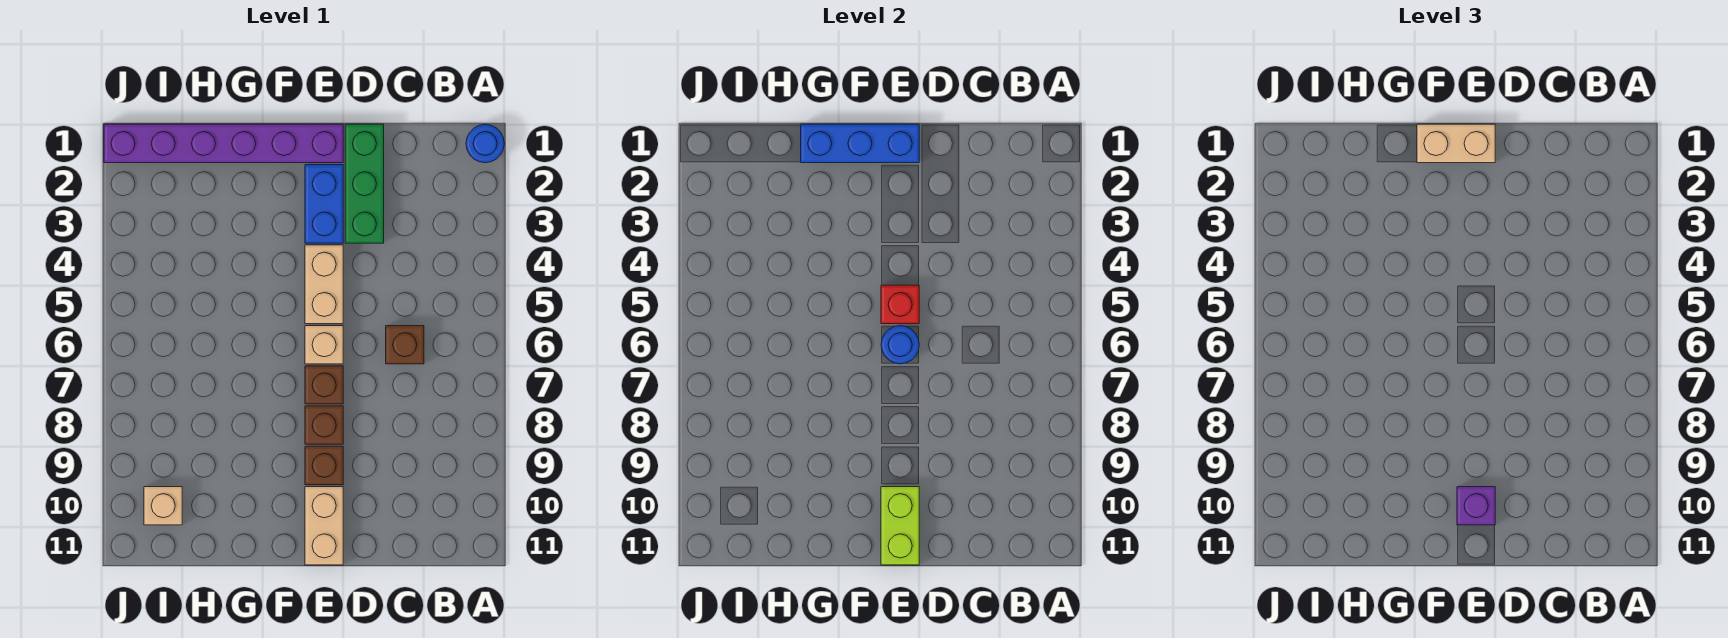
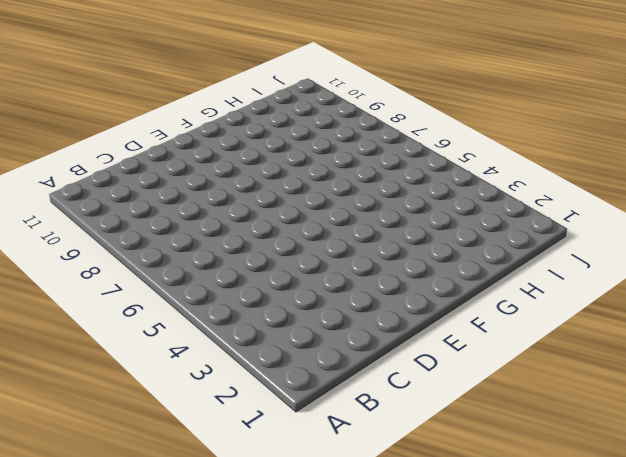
none -> blue round brick A1 level 1
none -> brown brick C6 level 1
none -> green brick D1:D3 level 1

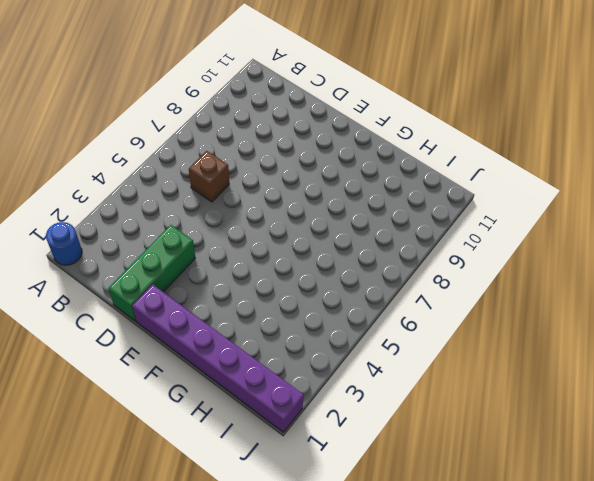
none -> blue brick E2:E3 level 1
none -> tan brick E4:E5 level 1
none -> tan brick E6 level 1

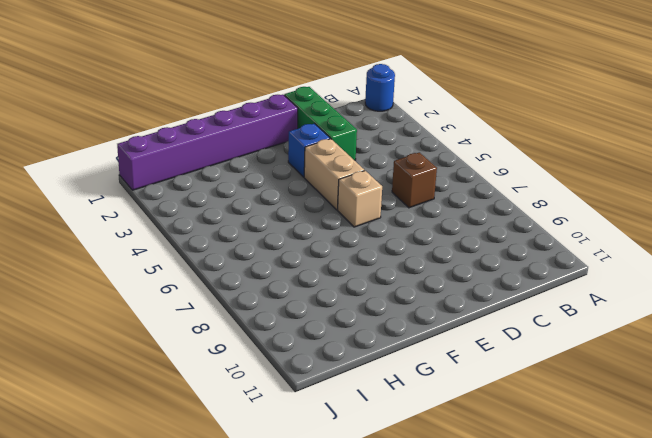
blue brick E3 level 1 -> blue brick E2:E3 level 1
none -> brown brick E7 level 1
none -> brown brick E8 level 1
none -> brown brick E9 level 1

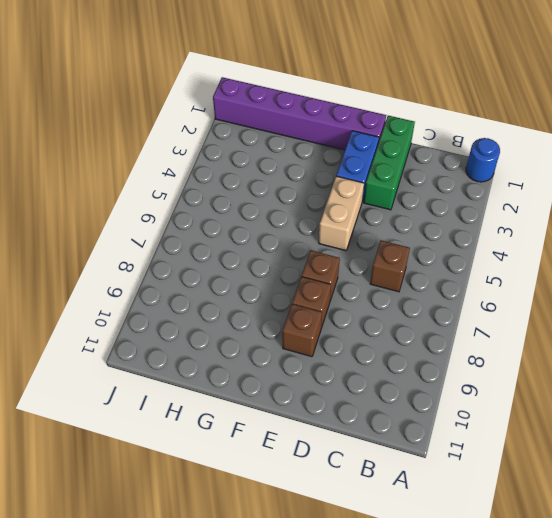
none -> tan brick E6 level 1
none -> tan brick E10:E11 level 1
none -> tan brick I10 level 1

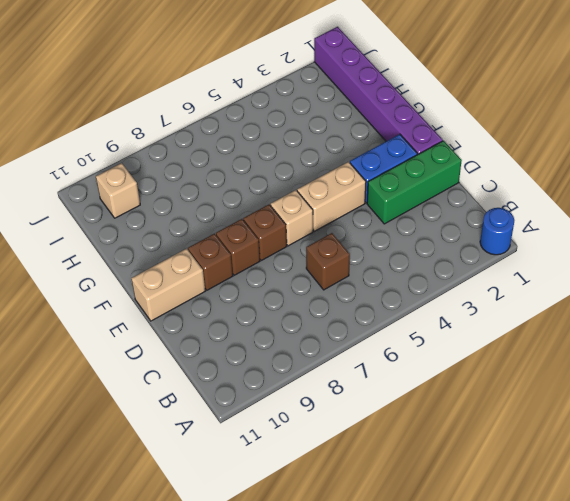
none -> blue brick E1:G1 level 2
none -> red brick E5 level 2
none -> blue round brick E6 level 2

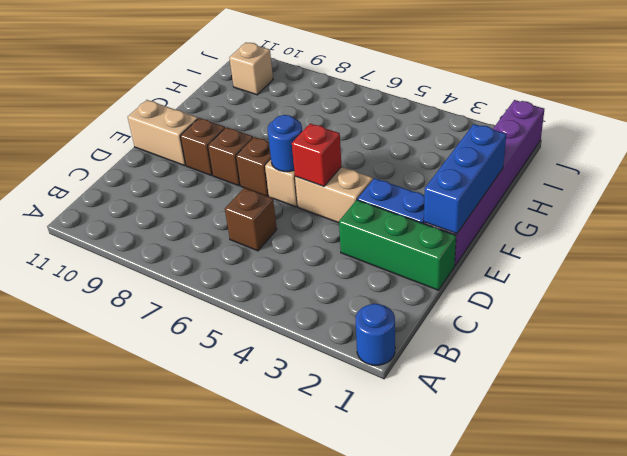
none -> lime brick E10:E11 level 2
none -> tan brick E1:F1 level 3
none -> purple brick E10 level 3

